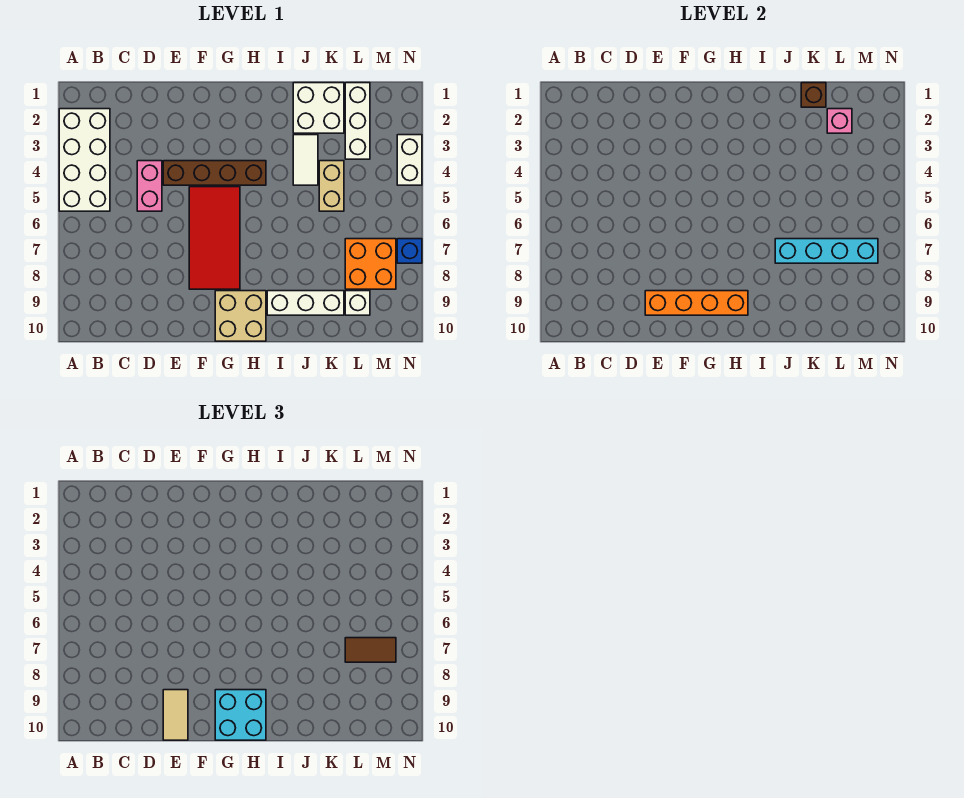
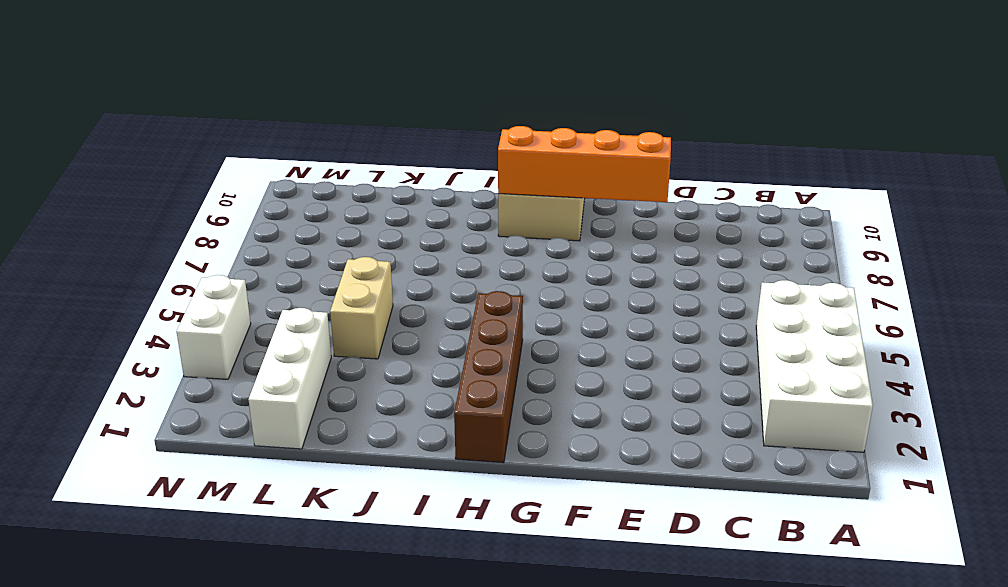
brown brick H1:H4 level 1 -> brown brick E4:H4 level 1
none -> pink brick D4:D5 level 1
none -> red tile F5:G8 level 1
none -> white brick I9:K9 level 1

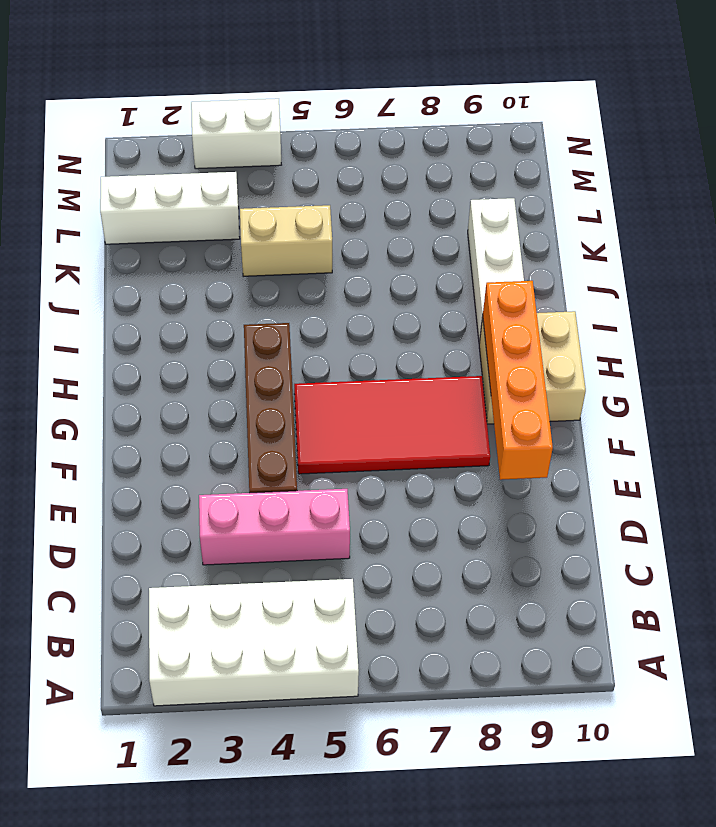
pink brick D3:D5 level 1 -> pink brick D4:D5 level 1
none -> white brick J1:K2 level 1
none -> white tile J3:J4 level 1
none -> orange brick L7:M8 level 1

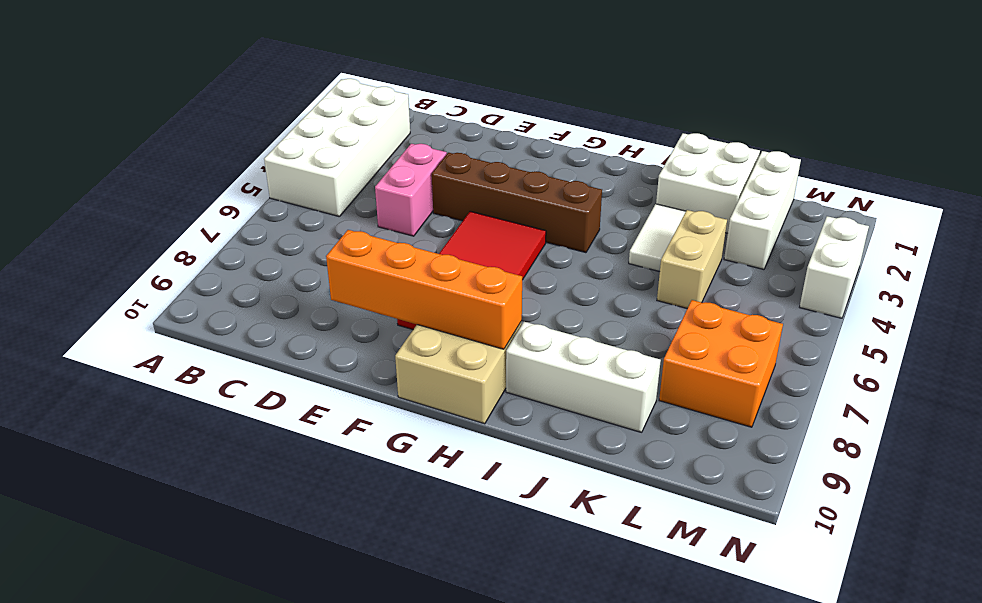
none -> white brick L9 level 1
none -> blue brick N7 level 1
none -> cyan brick J7:M7 level 2

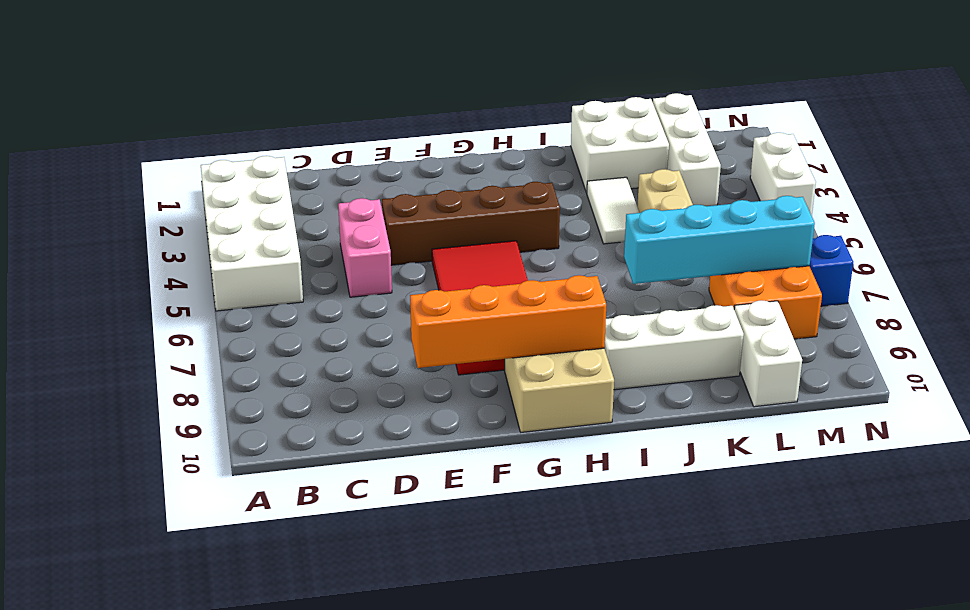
white brick L9:L10 level 1 -> white brick L9 level 1
none -> brown brick K1 level 2
none -> pink brick L2 level 2
none -> tan tile E9:E10 level 3

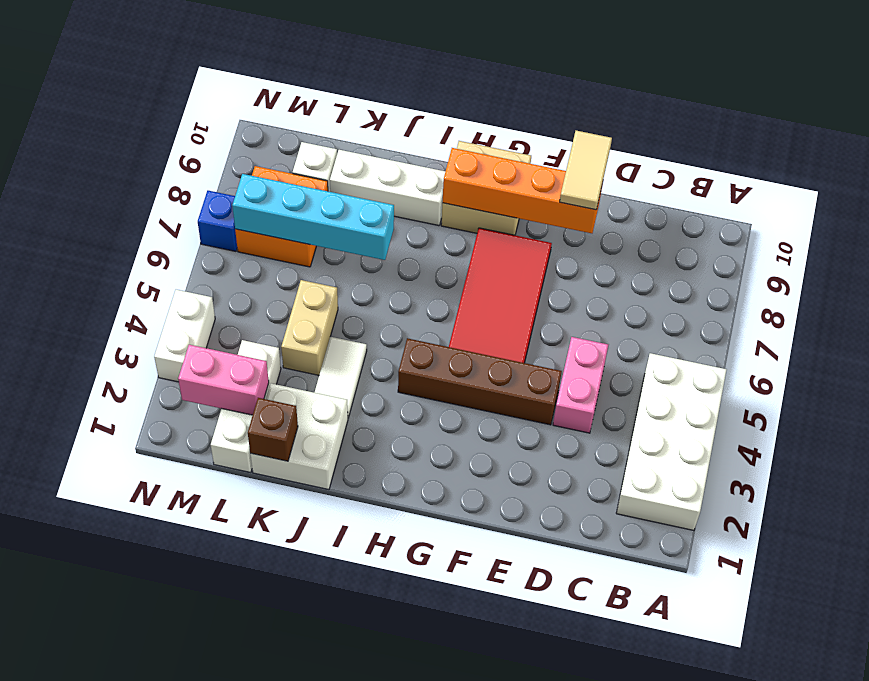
pink brick L2:M2 level 2 -> pink brick L2 level 2
none -> cyan brick G9:H10 level 3
none -> brown tile L7:M7 level 3

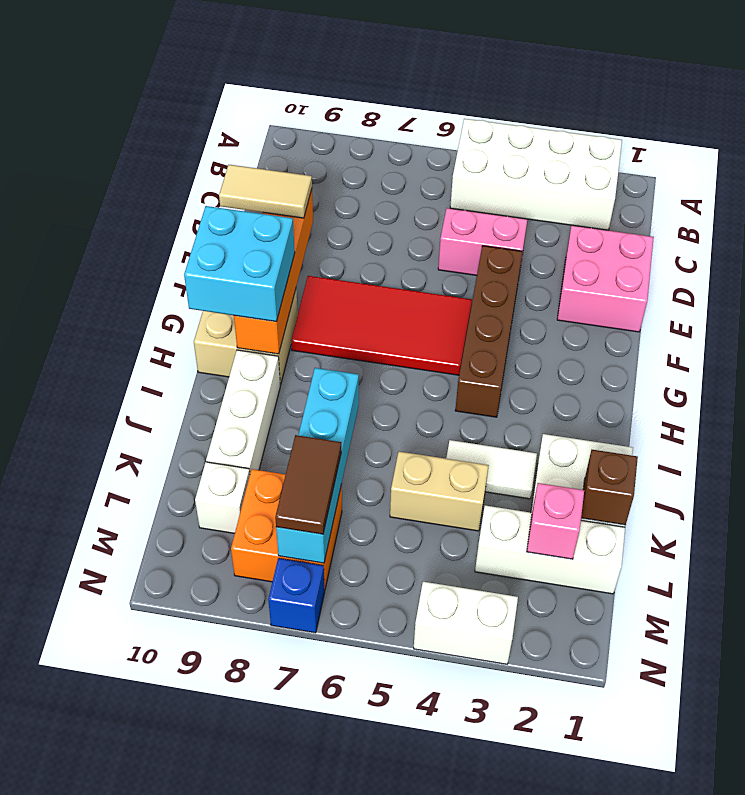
pink brick D1:E2 level 1 -> none

